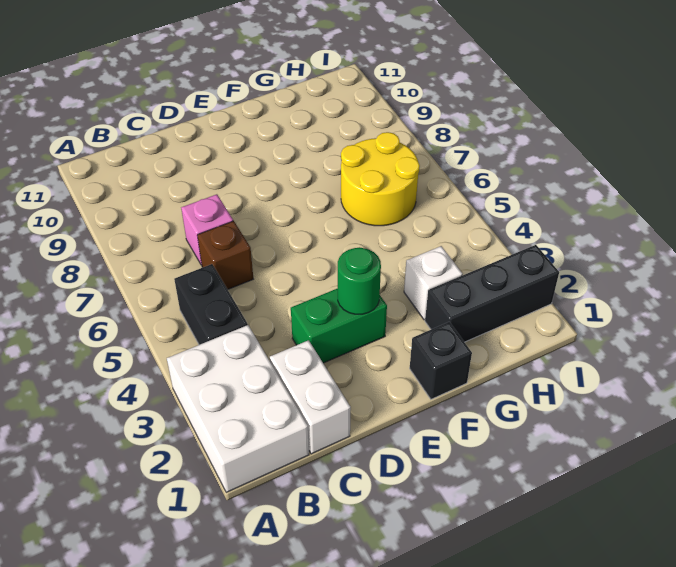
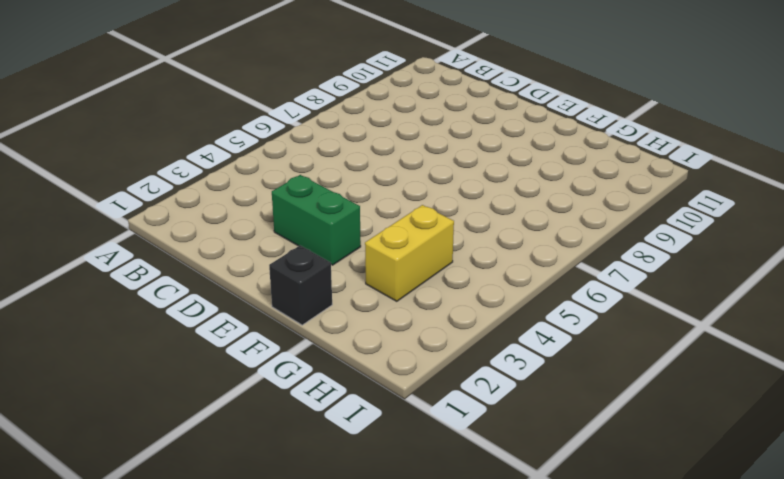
yellow brick G3:G4 level 1 -> white brick G3 level 1
none -> white brick A1:B3 level 1
none -> black brick B4:B5 level 1

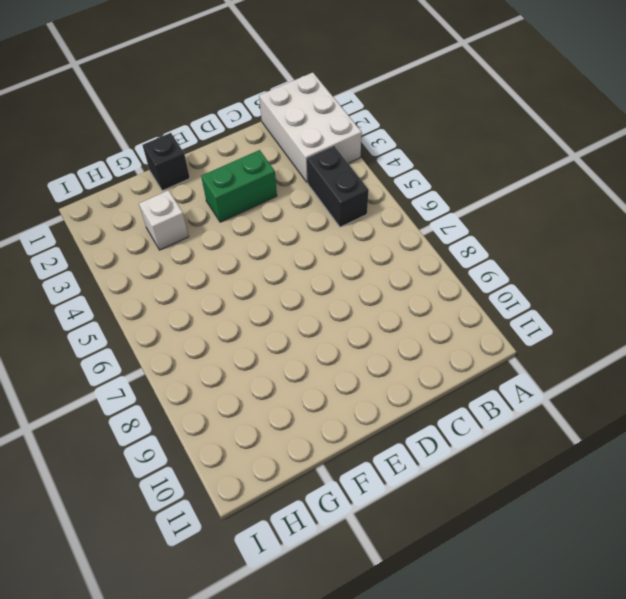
none -> white brick C1:C2 level 1
none -> brown brick C6 level 1

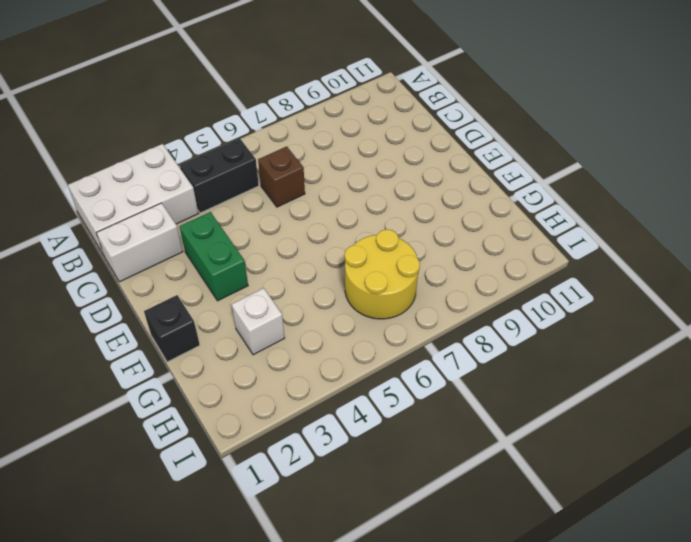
none -> pink brick C7 level 1
none -> black brick G2:I2 level 1

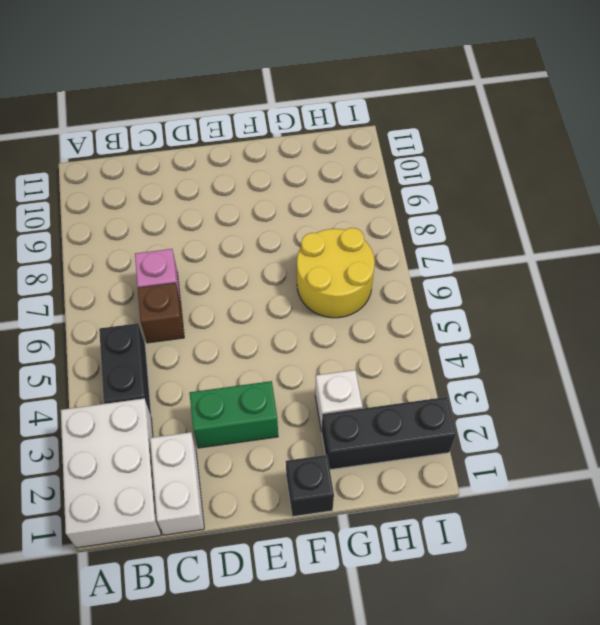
none -> green round brick E3 level 2

